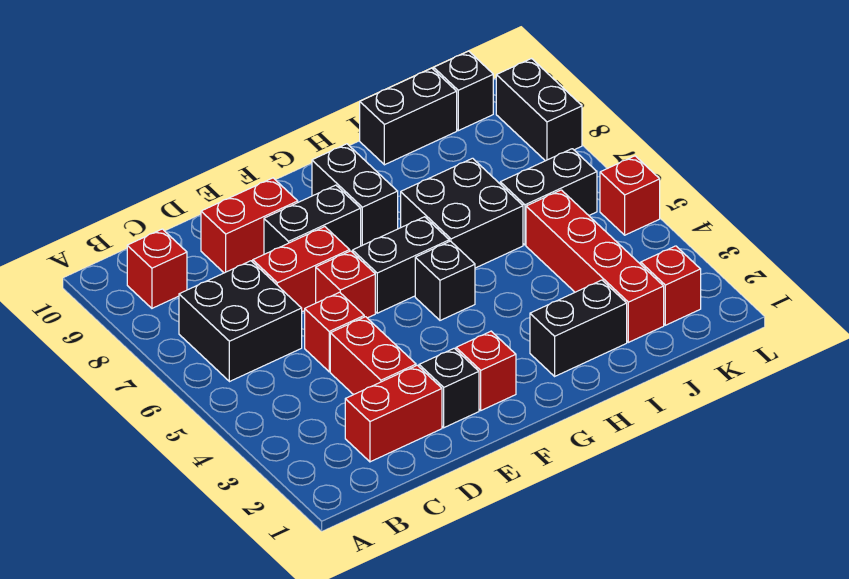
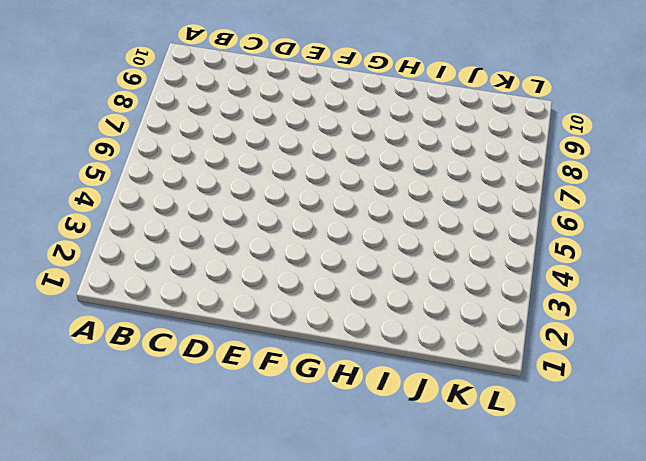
none -> black brick B6:C7 level 1
none -> red brick B9 level 1
none -> red brick C2:D2 level 1

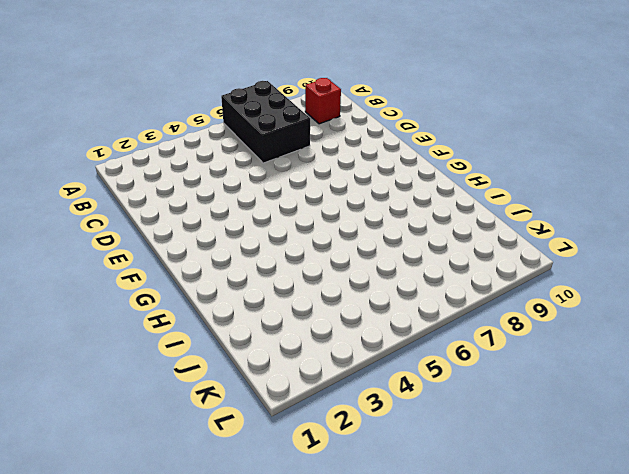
black brick A6:C7 level 1 -> black brick B6:C7 level 1
none -> red brick C2:D2 level 1
none -> red brick D3:D4 level 1
none -> red brick D5 level 1

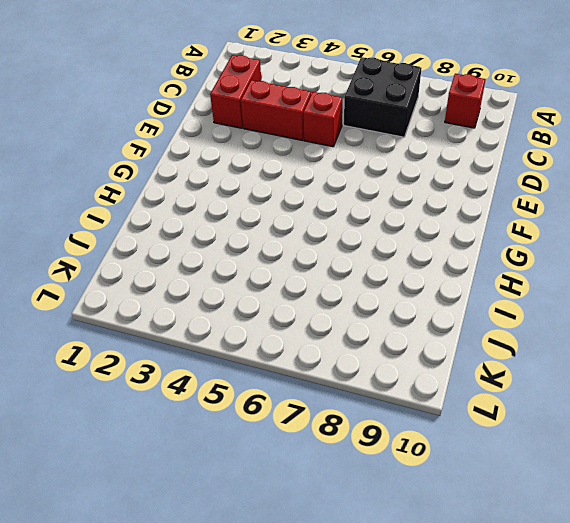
none -> red brick D7:E7 level 1
none -> red brick D9:E9 level 1
none -> black brick E2 level 1

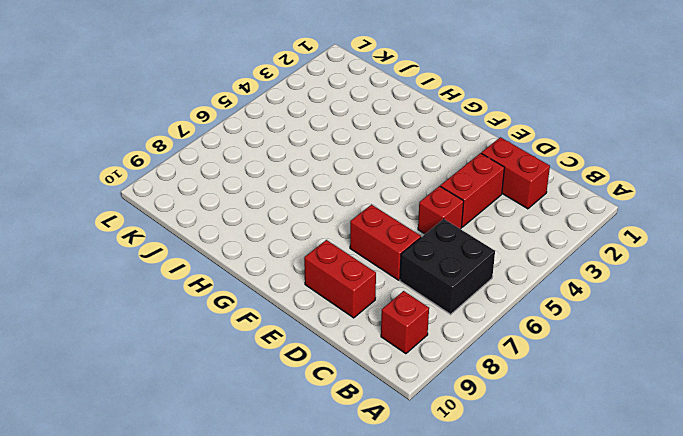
none -> black brick E2 level 1
none -> red brick E6 level 1
none -> black brick E8:F8 level 1

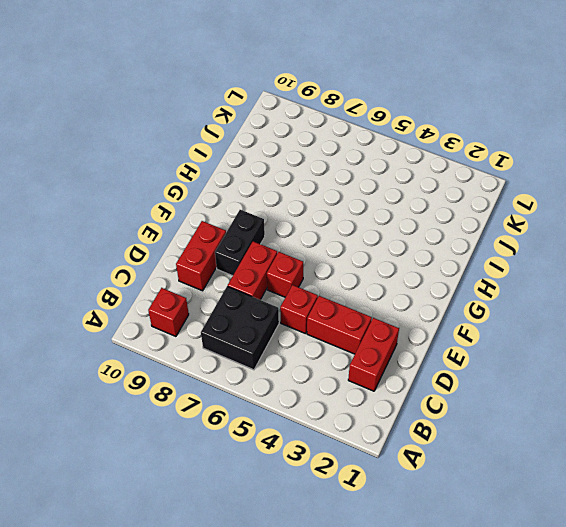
none -> black brick E2 level 1
none -> red brick F2 level 1
none -> black brick F6:G6 level 1

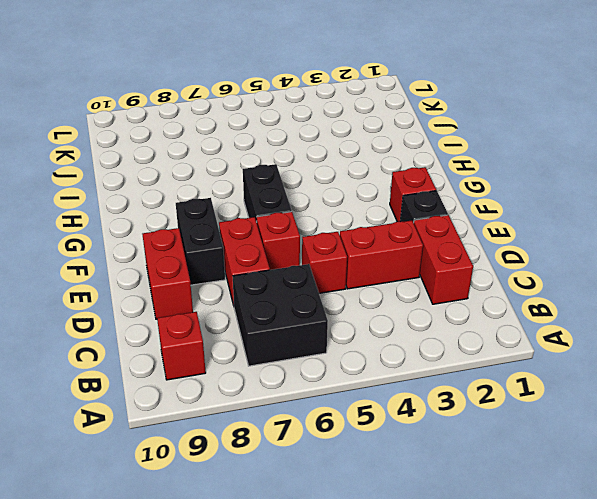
none -> black brick G5 level 1
none -> black brick G8:G9 level 1
none -> black brick H2:I2 level 1

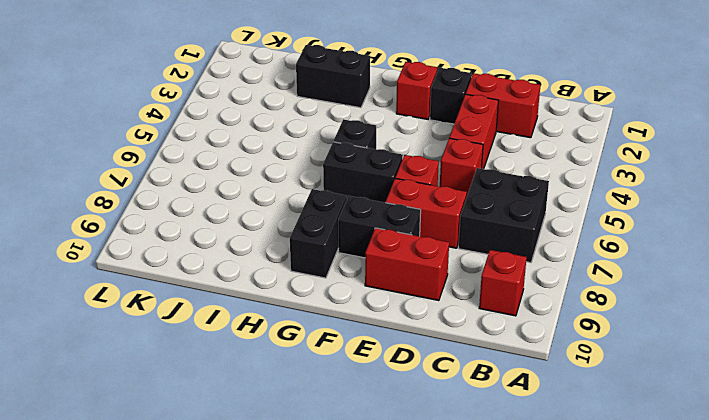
none -> black brick H6:I7 level 1
none -> black brick I10:J10 level 1
none -> red brick J2:J5 level 1

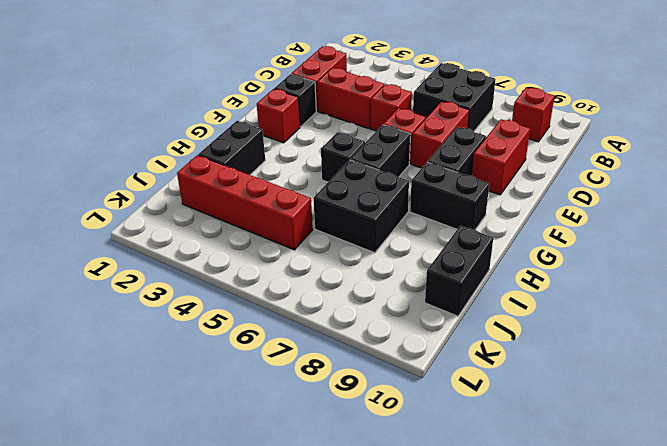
none -> black brick J6:K6 level 1
none -> red brick K2 level 1
none -> black brick K10 level 1

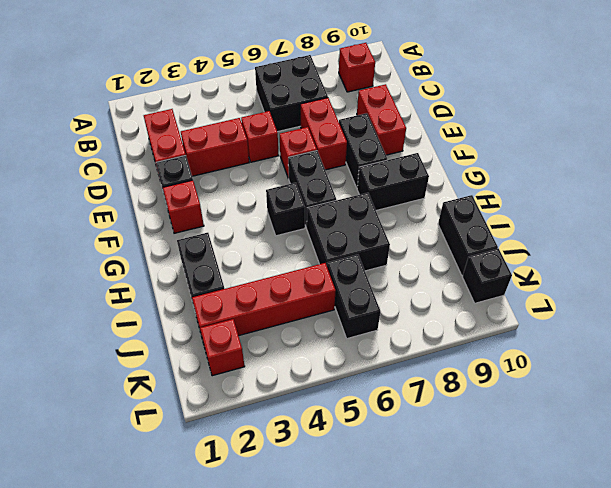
none -> red brick L5 level 1
none -> black brick L8:L9 level 1

